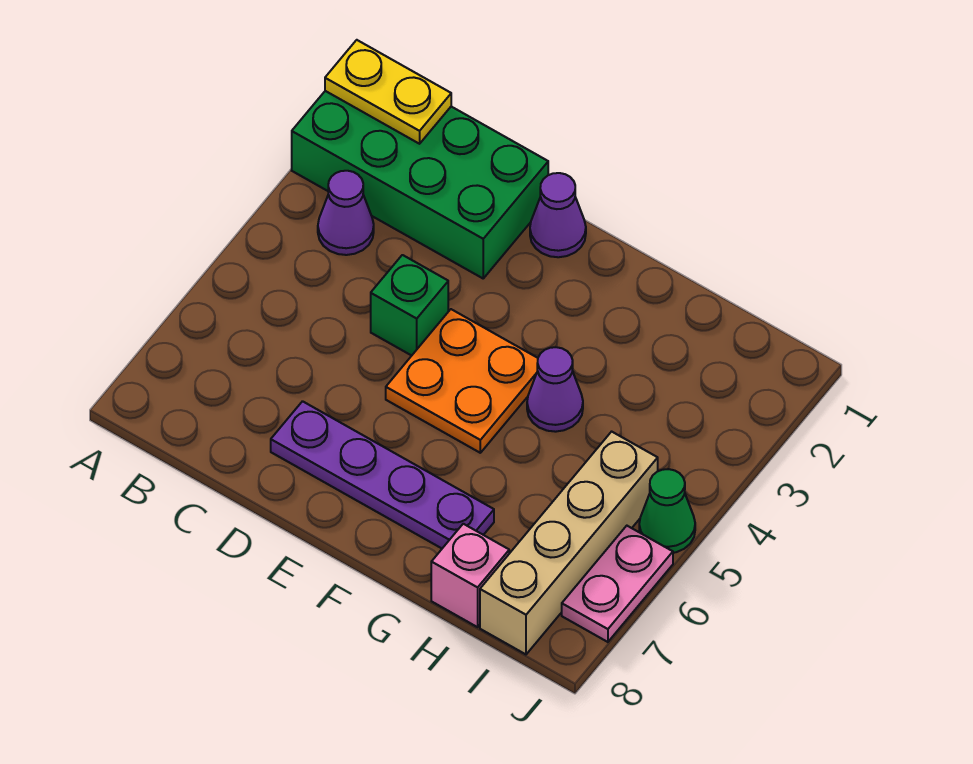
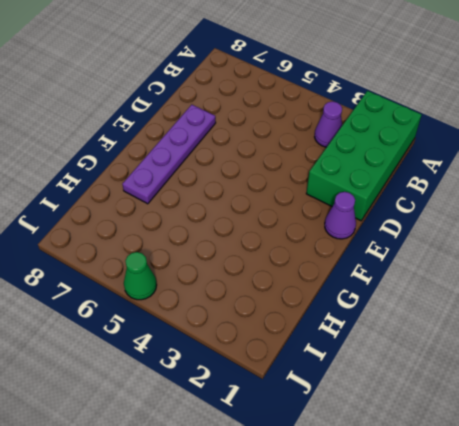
none -> green brick D4 level 1
none -> orange plate E4:F5 level 1
none -> purple cone G4 level 1

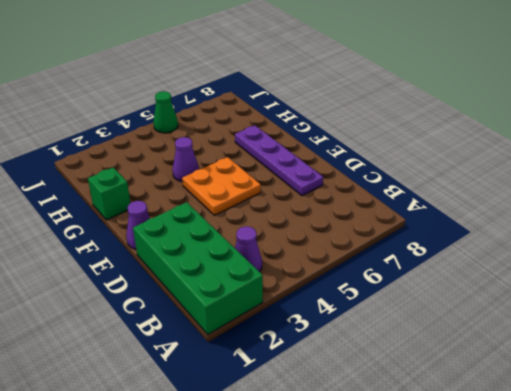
green brick G1 level 1 -> green brick D4 level 1
none -> pink brick H8 level 1
none -> tan brick I5:I8 level 1
none -> pink plate J6:J7 level 1

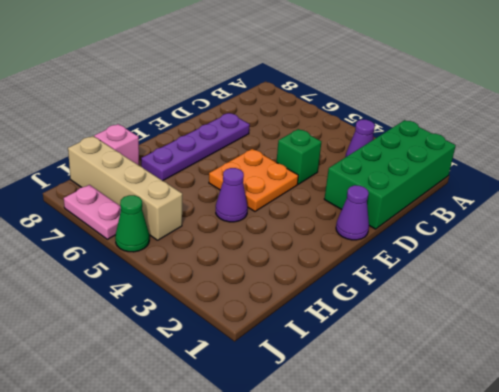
none -> yellow plate A1:B1 level 2

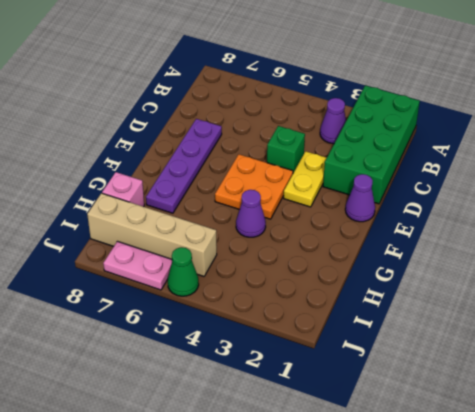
yellow plate D3:E3 level 1 -> yellow plate A1:B1 level 2

